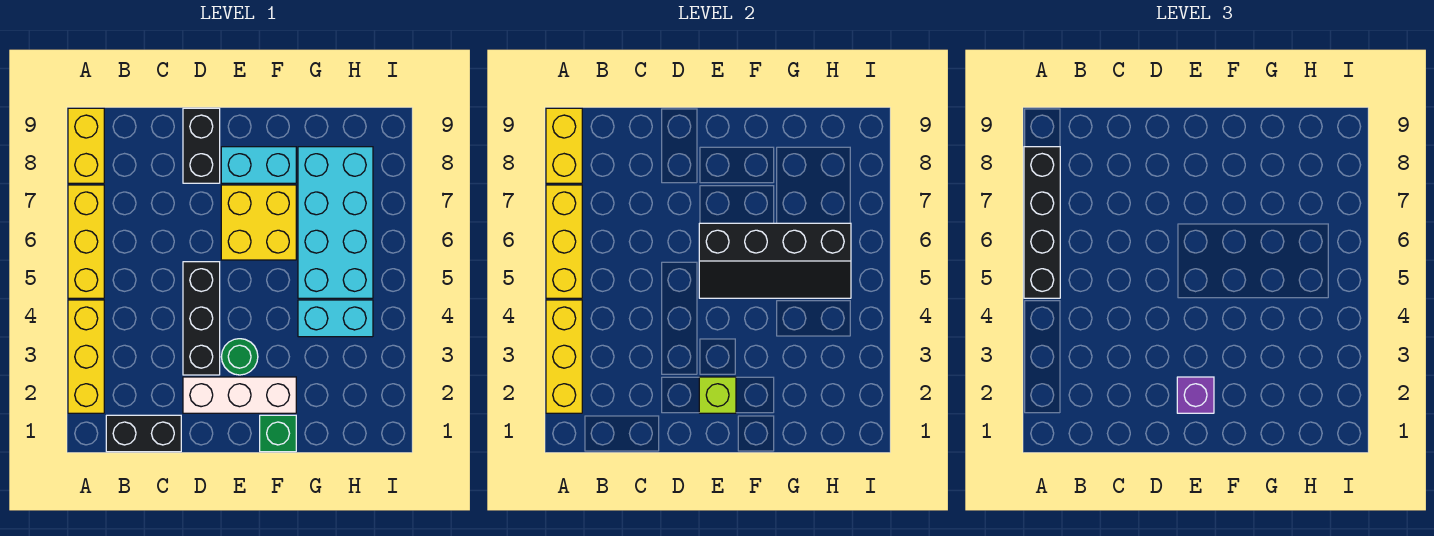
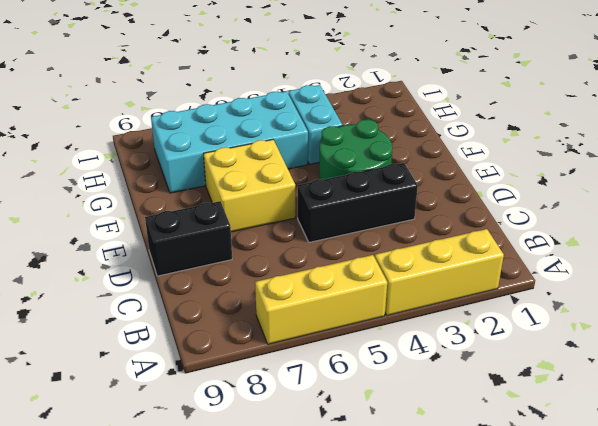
green round brick E3:F4 level 1 -> green round brick E3 level 1
none -> yellow brick A8:A9 level 1
none -> black brick B1:C1 level 1
none -> white brick D2:F2 level 1

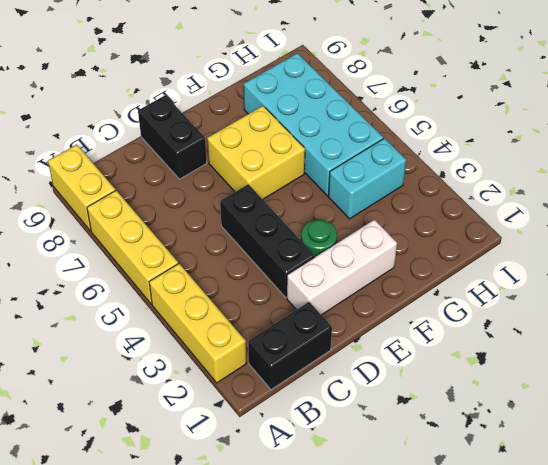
none -> cyan brick E8:F8 level 1
none -> green brick F1 level 1
none -> yellow brick A2:A4 level 2

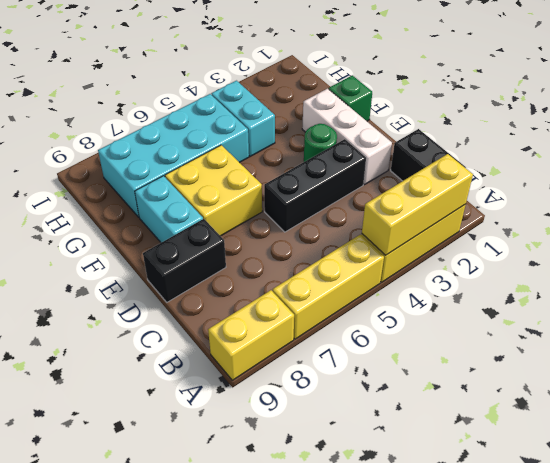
none -> yellow brick A5:A7 level 2
none -> yellow brick A8:A9 level 2
none -> lime brick E2 level 2

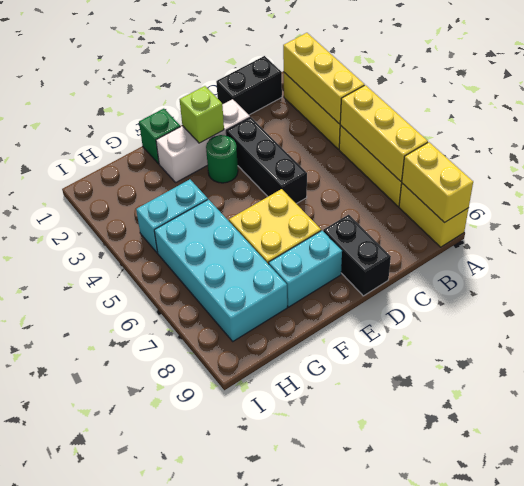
none -> black slope E5:H6 level 2 top 6
none -> black brick A5:A8 level 3
none -> purple brick E2 level 3

